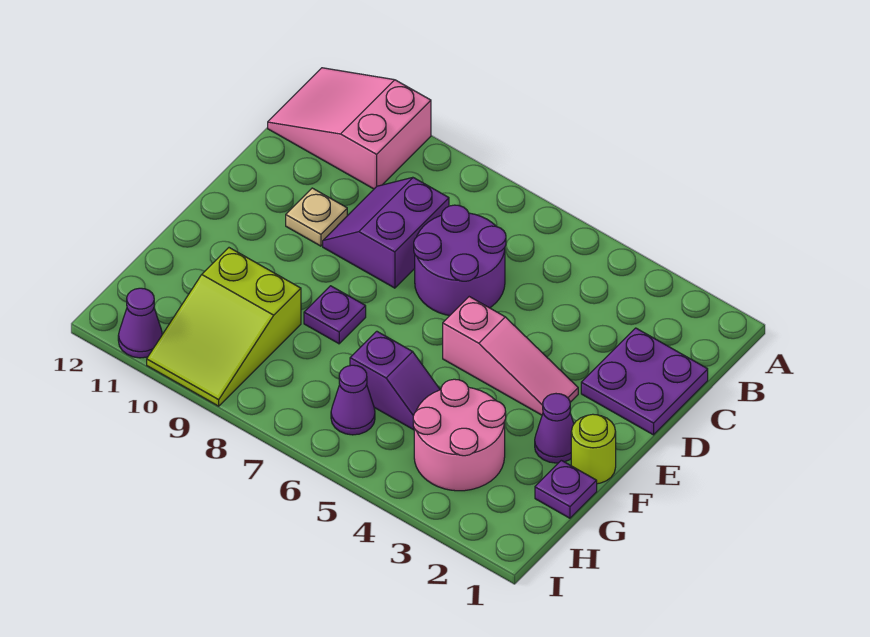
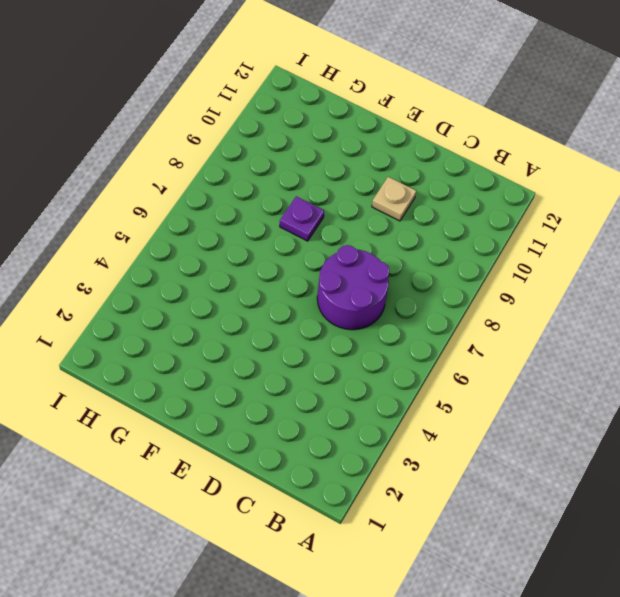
none -> pink slope A10:B12 level 1 top 10
none -> purple plate C1:D2 level 1
none -> purple slope C8:D9 level 1 top 8

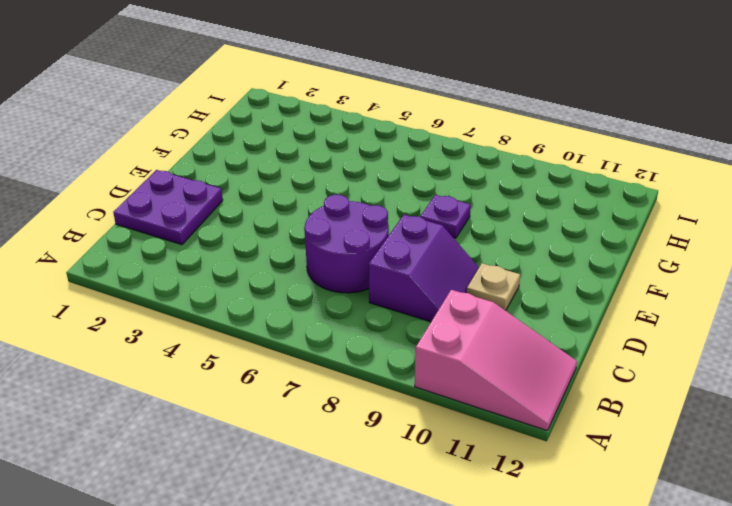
none -> pink slope E3:E5 level 1 top 5
none -> lime round brick F1 level 1
none -> purple cone F2 level 1

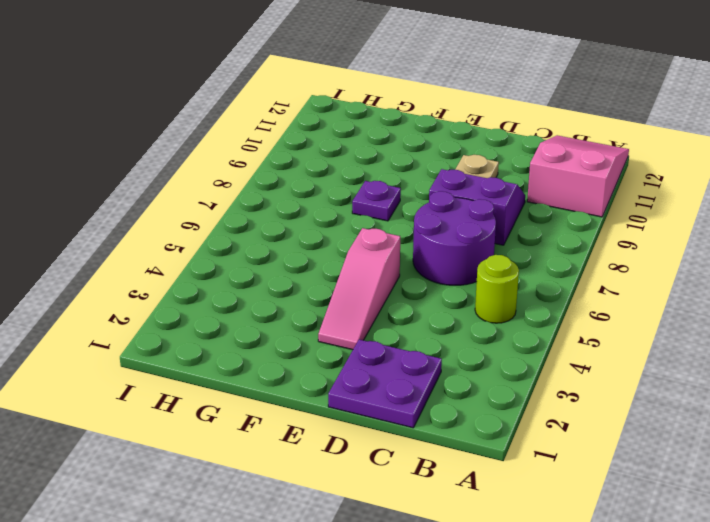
lime round brick B5 level 1 -> lime round brick F1 level 1
none -> purple cone F2 level 1
none -> purple plate G1 level 1
none -> pink round brick G3:H4 level 1

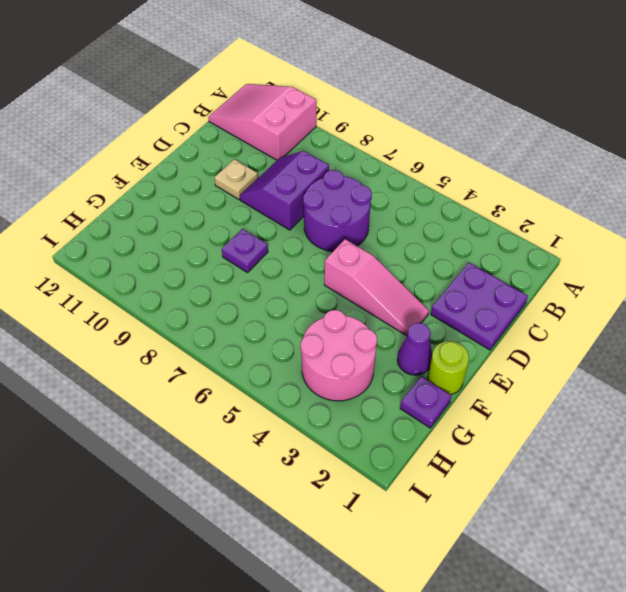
none -> purple slope G5:G6 level 1 top 6
none -> lime slope G9:I10 level 1 top G
none -> purple cone H6 level 1

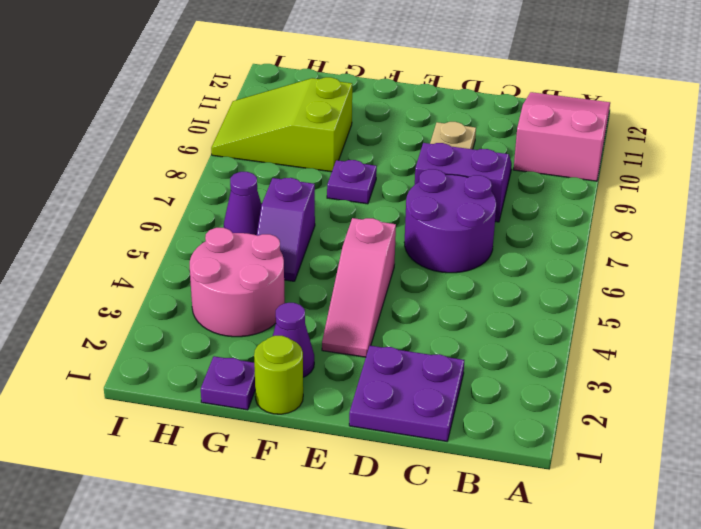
none -> purple cone I11 level 1

